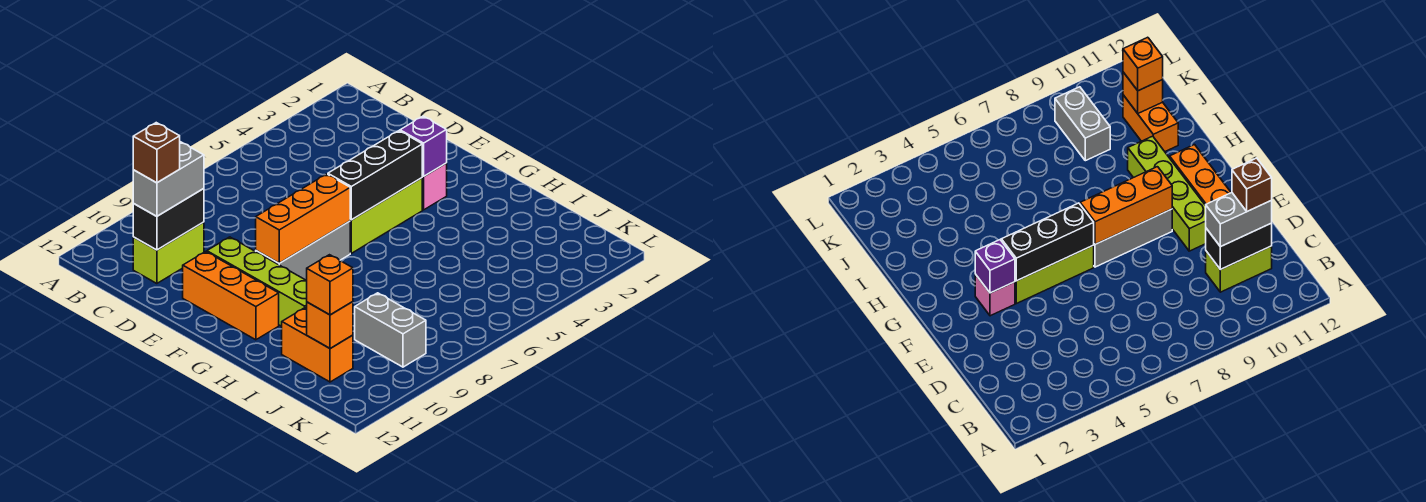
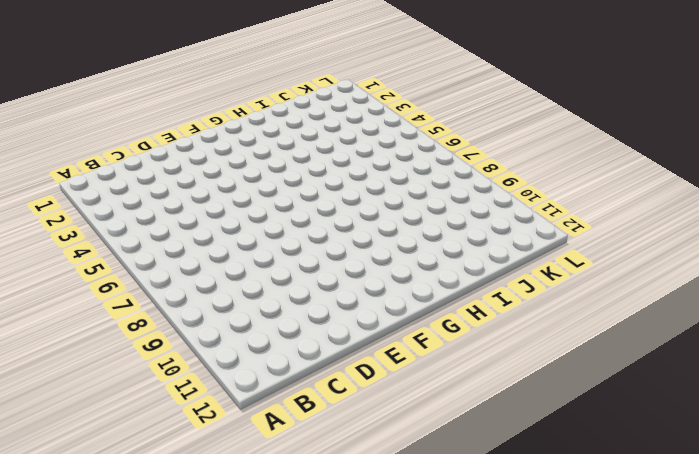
none -> lime brick C10:C11 level 1
none -> lime brick E10:H10 level 1
none -> orange brick E11:G11 level 1

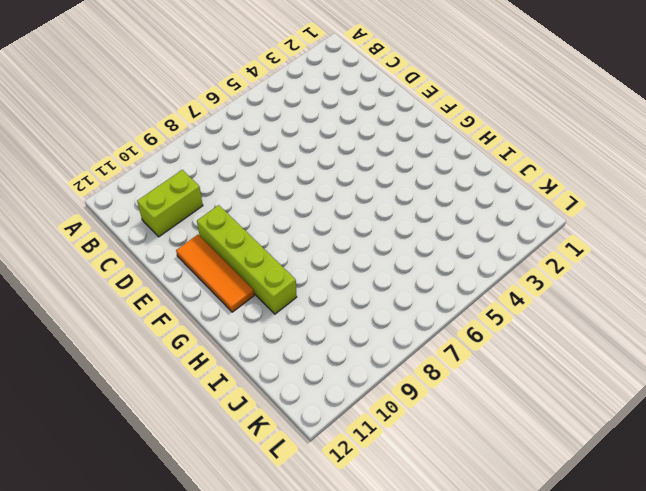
orange tile E11:G11 level 1 -> orange brick E11:G11 level 1
none -> pink brick F3 level 1
none -> lime brick F4:F6 level 1
none -> grey brick F7:F9 level 1

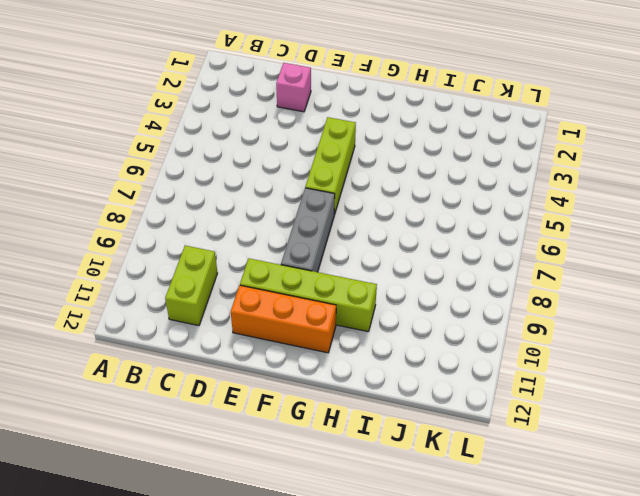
pink brick D2 level 1 -> pink brick F3 level 1
none -> orange brick I11:J11 level 1
none -> grey brick J9:K9 level 1
none -> black brick C10:C11 level 2

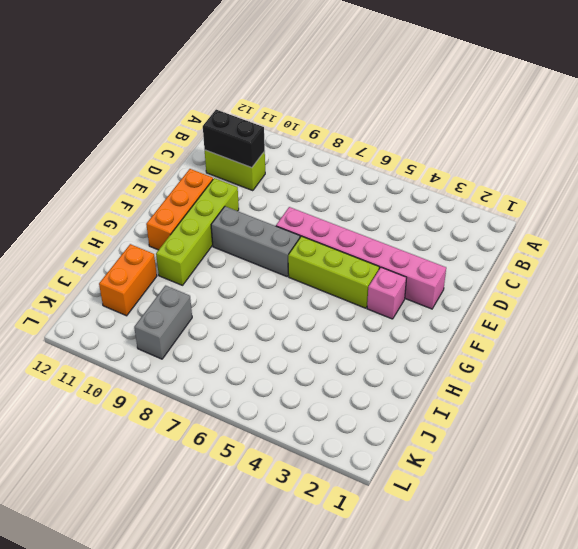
pink brick E2:E7 level 1 -> none
none -> purple brick F3 level 2
none -> black brick F4:F6 level 2
none -> orange brick F7:F9 level 2

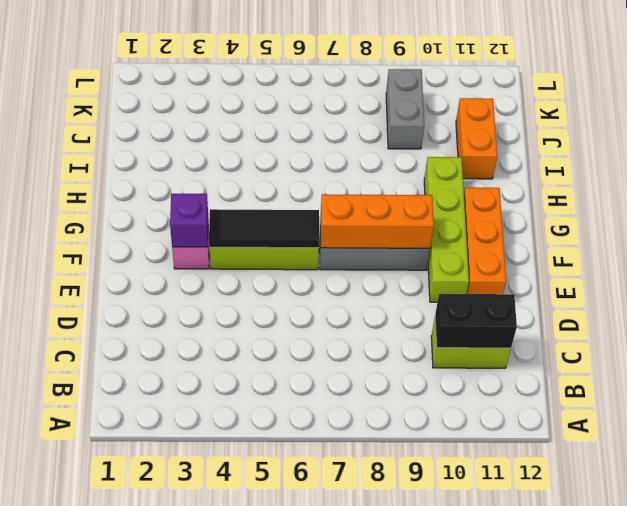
black tile F4:F6 level 2 -> black brick F4:F6 level 2
none -> orange brick J11 level 2
none -> grey brick C10:C11 level 3
none -> orange brick J11 level 3

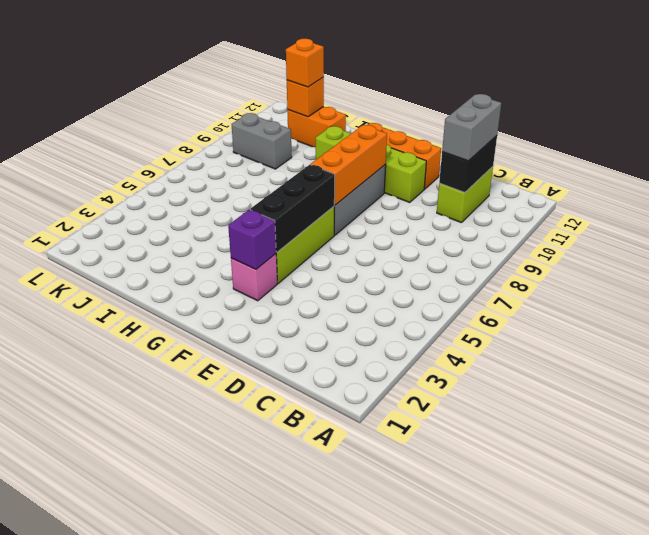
none -> brown brick C11 level 4

